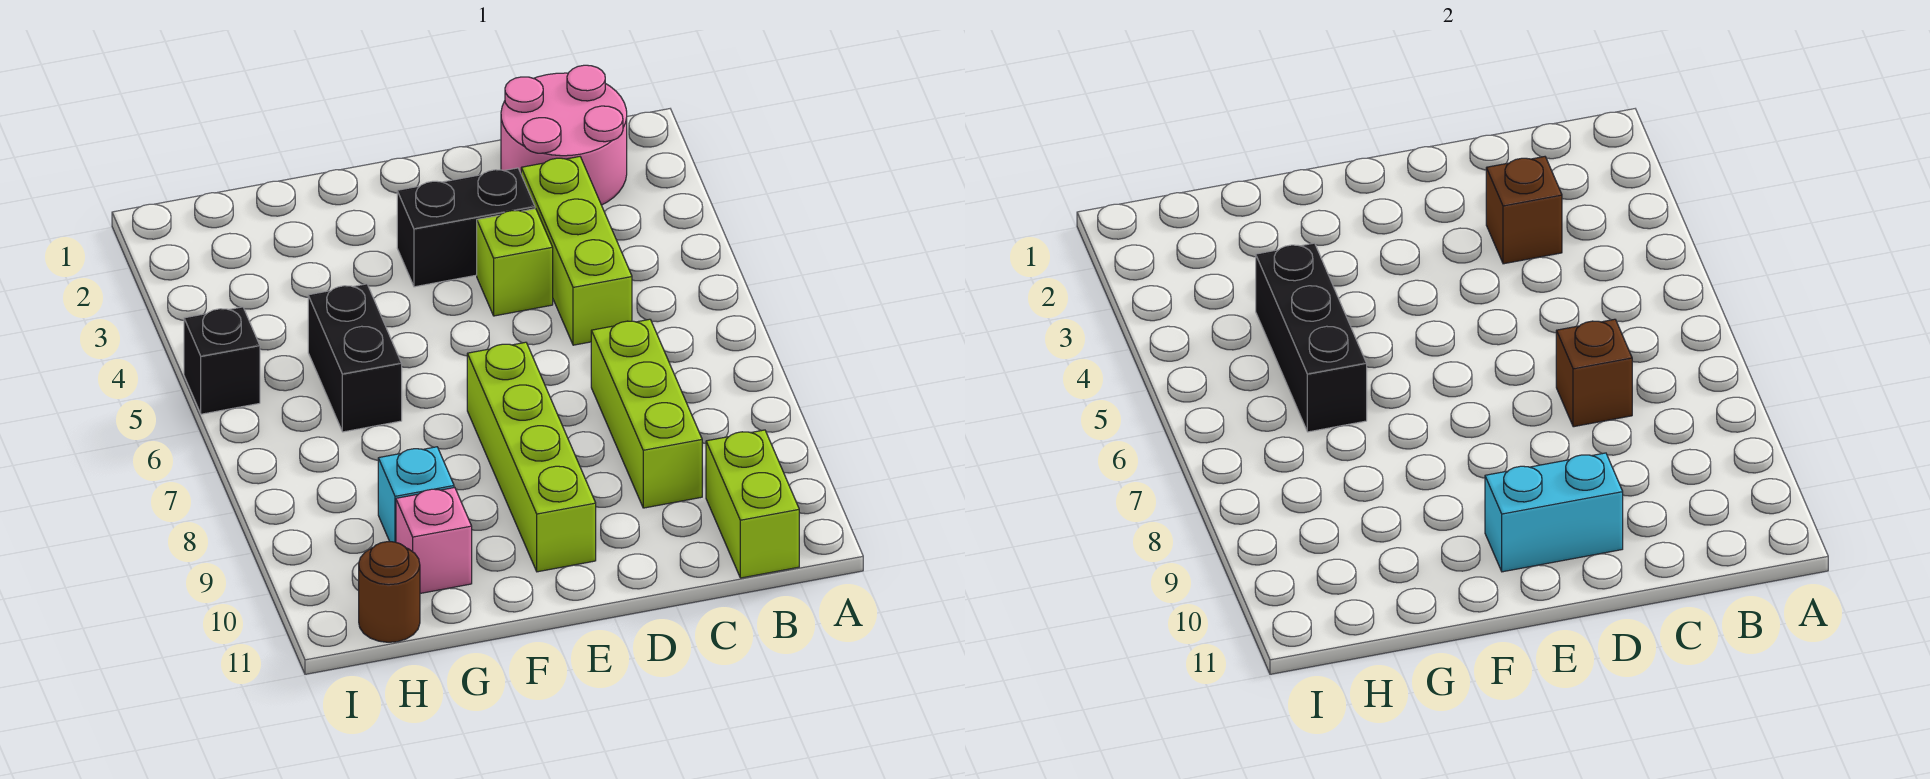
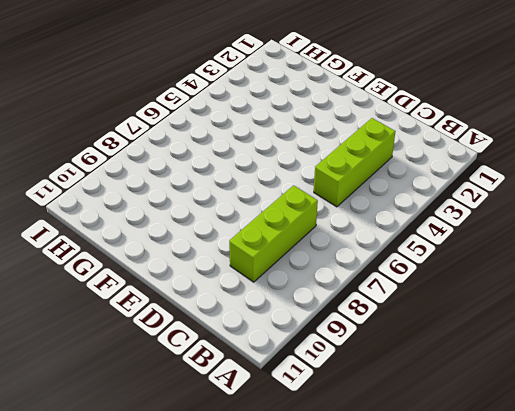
none -> pink round brick B1:C2 level 1
none -> lime brick B10:B11 level 1
none -> black brick D3:E3 level 1

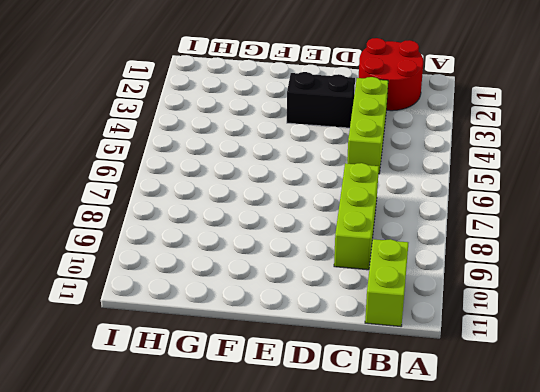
red round brick B1:C2 level 1 -> pink round brick B1:C2 level 1
none -> lime brick D4 level 1
none -> lime brick E7:E10 level 1
none -> black brick G5:G6 level 1

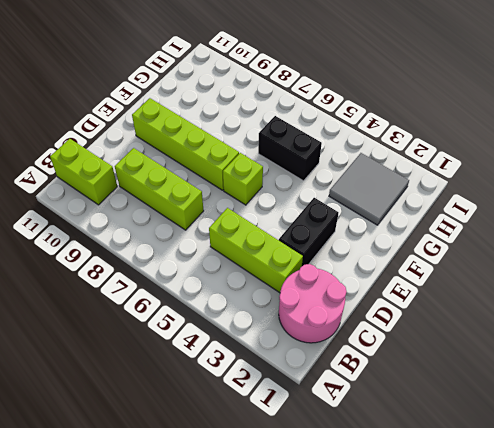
lime brick E6 level 1 -> lime brick D4 level 1
grey tile G2:H3 level 1 -> none
none -> cyan brick G9 level 1
none -> pink brick G10 level 1
none -> brown round brick H11 level 1

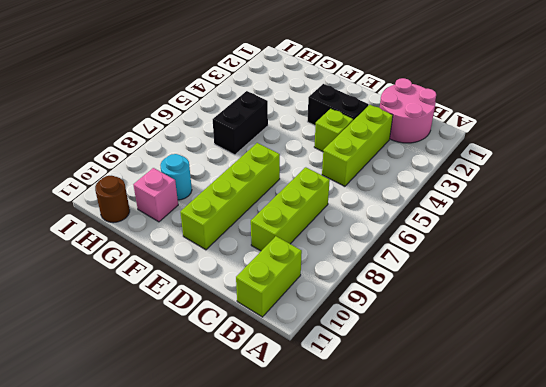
cyan round brick G9 level 1 -> cyan brick G9 level 1
none -> black brick I5 level 1
none -> brown brick C3 level 2
none -> brown brick C7 level 2

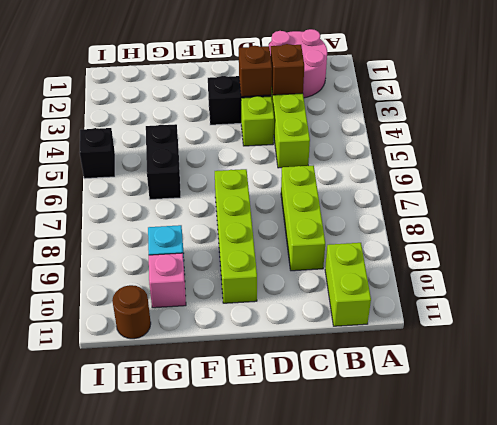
brown brick D3 level 2 -> brown brick C7 level 2
none -> cyan brick D10:E10 level 2
none -> black brick G4:G6 level 2

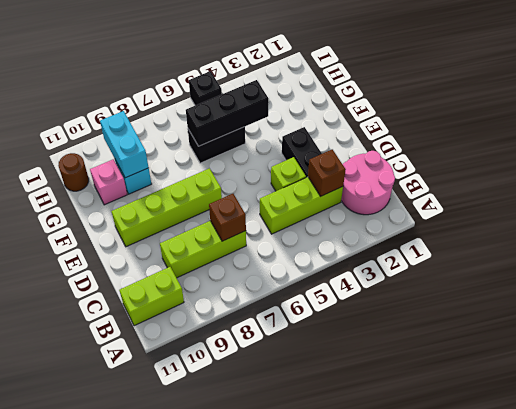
cyan brick G9:H9 level 2 -> cyan brick D10:E10 level 2

